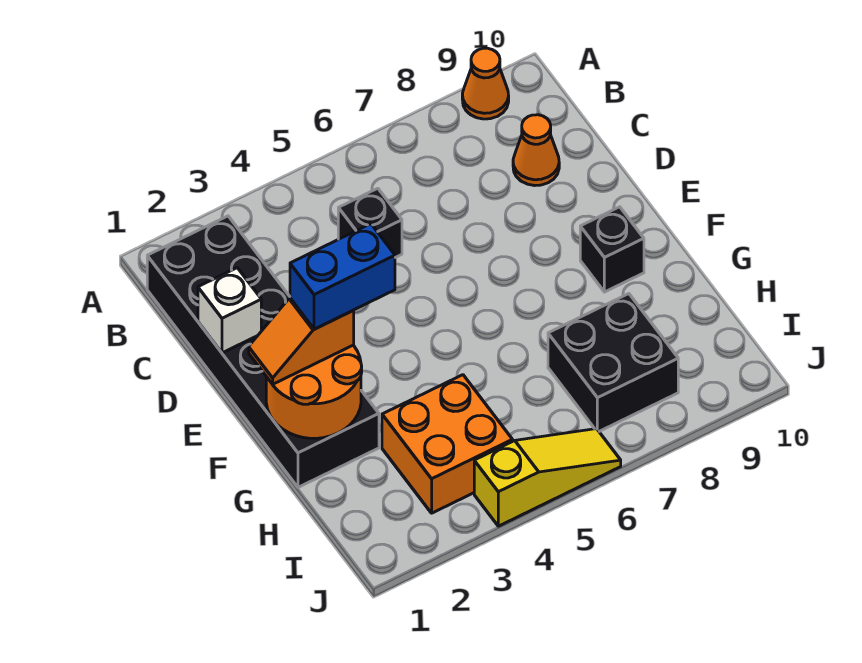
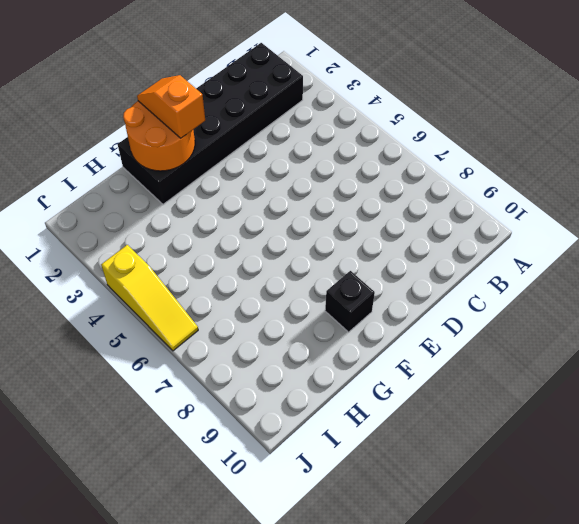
none -> orange cone A9 level 1
none -> black brick C5 level 1
none -> orange cone C9 level 1

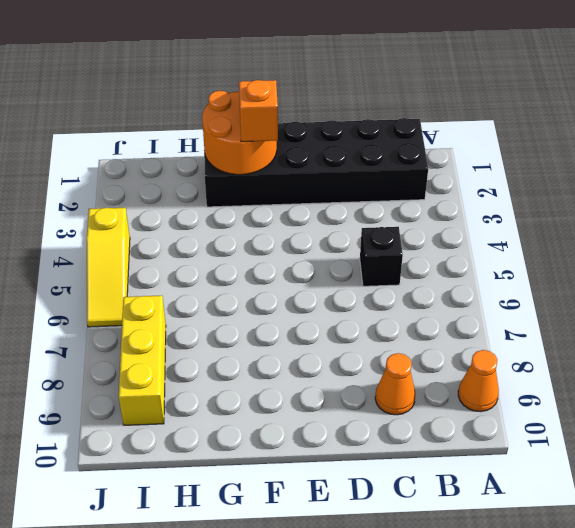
yellow brick I7:I9 level 1 -> black brick H7:I8 level 1
none -> black brick F9 level 1
none -> orange brick H3:I4 level 1
none -> white brick D1 level 2

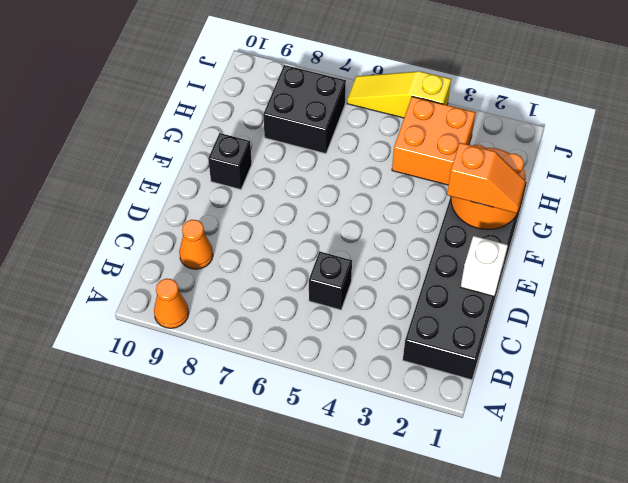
none -> blue brick F2:F3 level 4

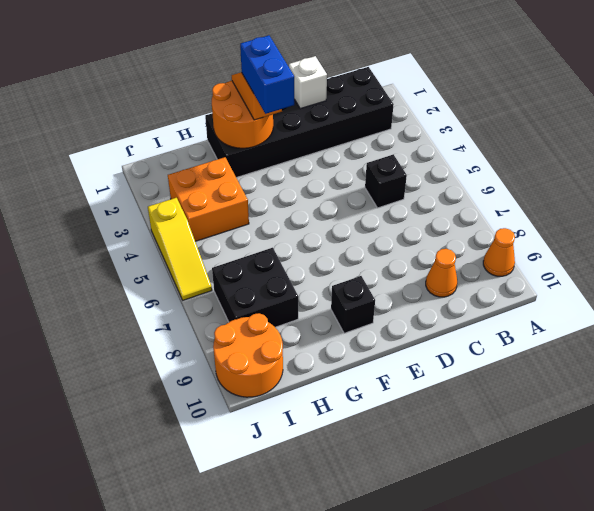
orange round brick I9:J10 level 1 -> none

